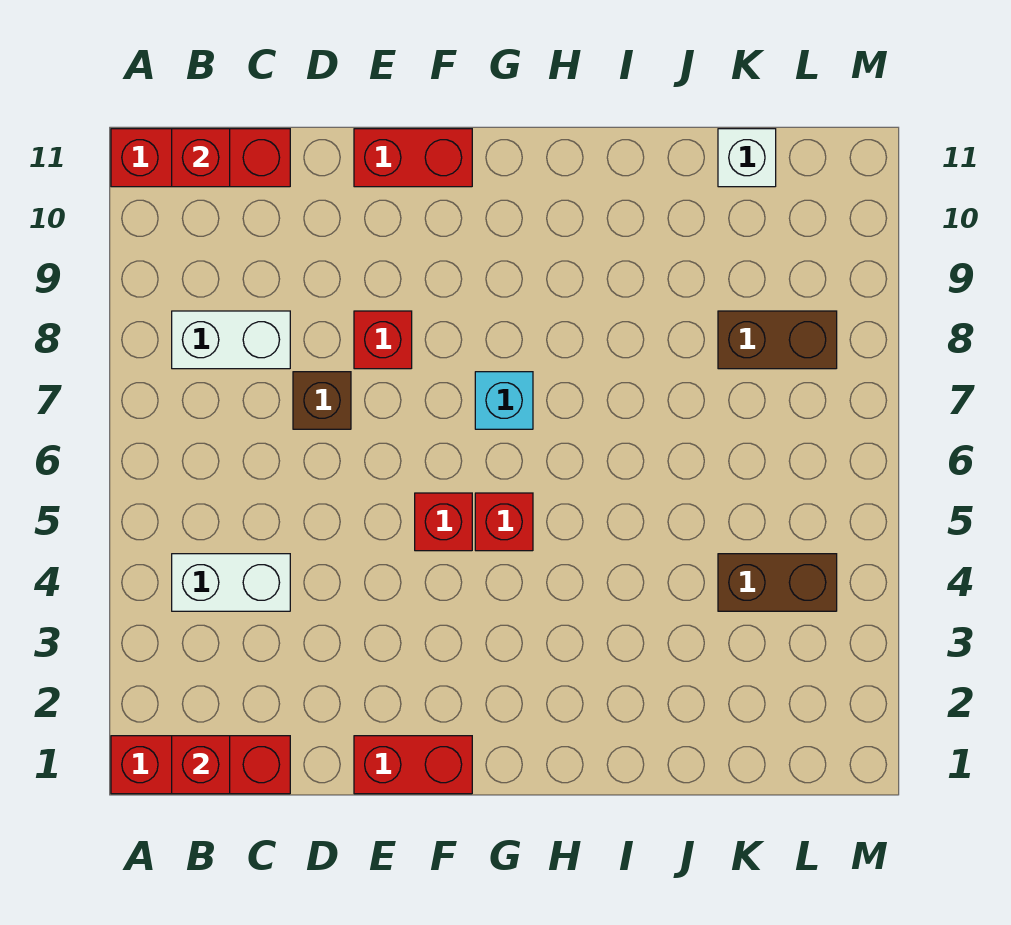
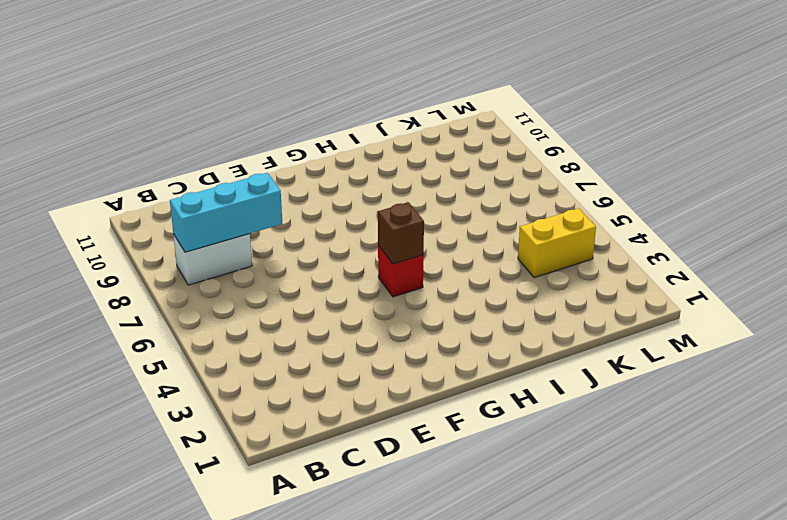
cyan brick B8:D8 level 2 -> none
brown brick G5 level 2 -> brown brick D7 level 1
yellow brick K4:L4 level 1 -> brown brick K4:L4 level 1
none -> red brick A1:C1 level 1
none -> red brick A11:C11 level 1
none -> white brick B4:C4 level 1

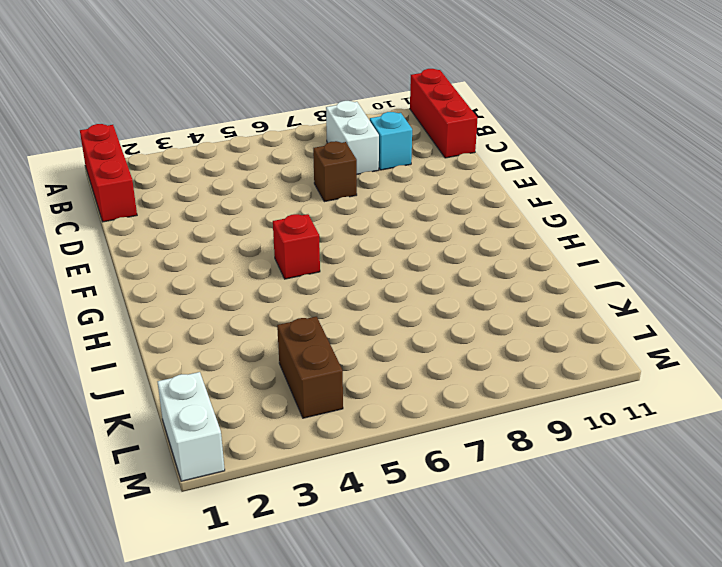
cyan brick C9 level 1 -> cyan brick G7 level 1
white brick L1:M1 level 1 -> white brick B4:C4 level 1
none -> red brick E1:F1 level 1
none -> red brick E8 level 1
none -> red brick E11:F11 level 1

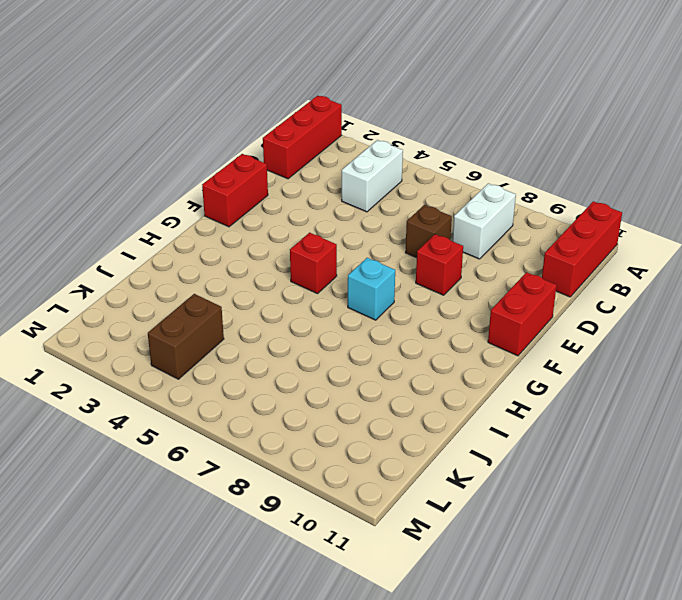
none -> red brick F5 level 1
none -> brown brick K8:L8 level 1
none -> white brick K11 level 1

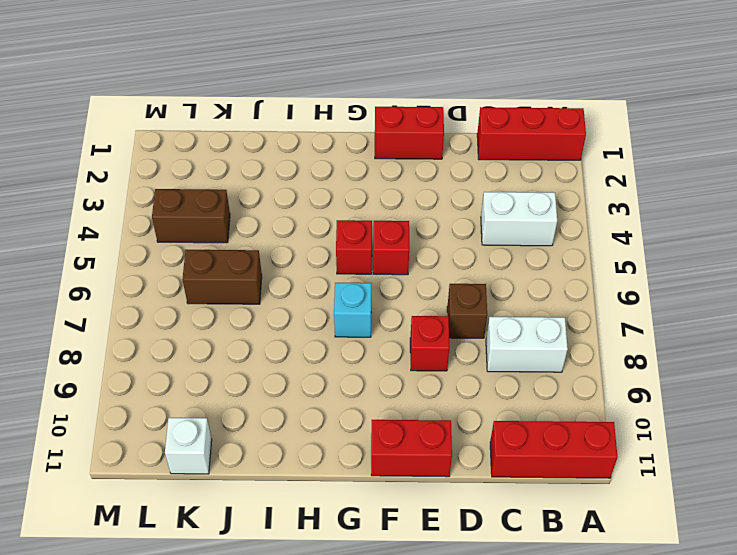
brown brick J6:K6 level 1 -> brown brick K8:L8 level 1
none -> red brick B1 level 2
none -> red brick B11 level 2

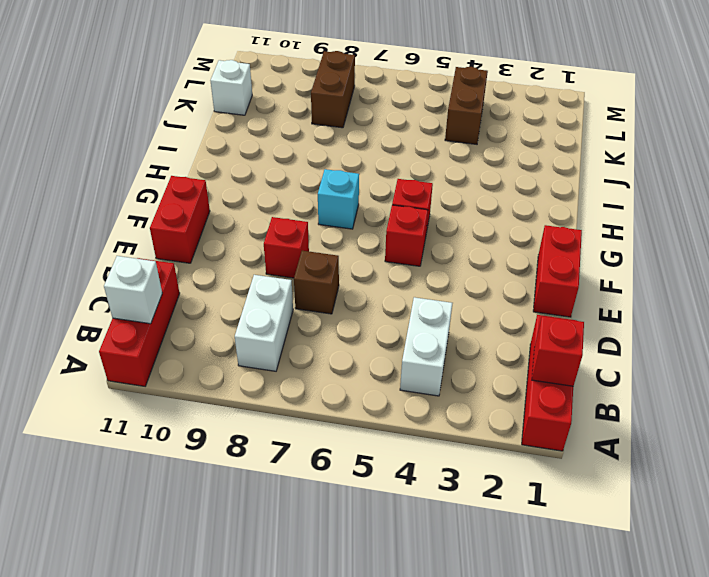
white brick B11 level 2 -> red brick B11 level 2

